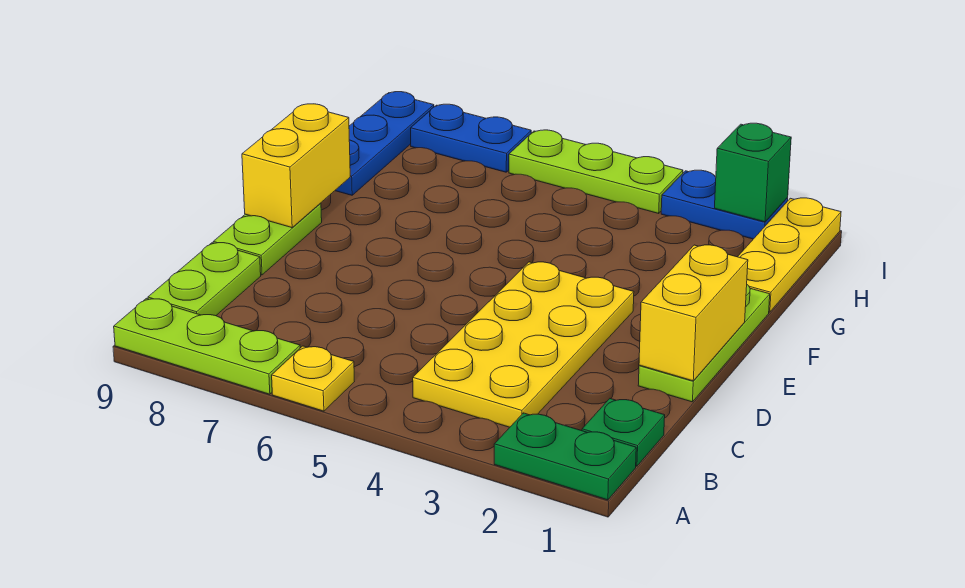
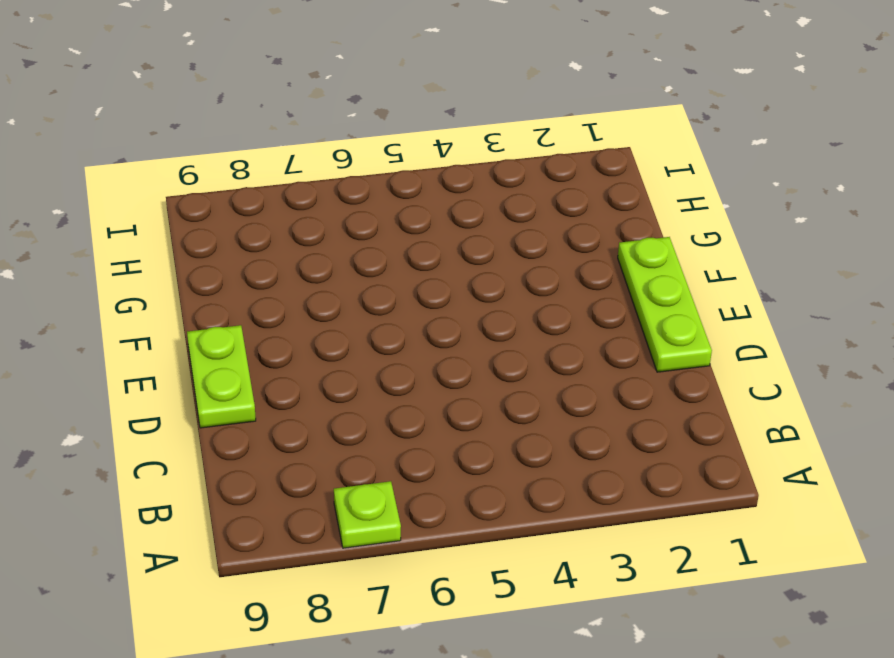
lime plate A7 level 1 -> lime plate A7:A9 level 1
none -> green plate A1:A2 level 1
none -> yellow plate A6 level 1
none -> green plate B1 level 1

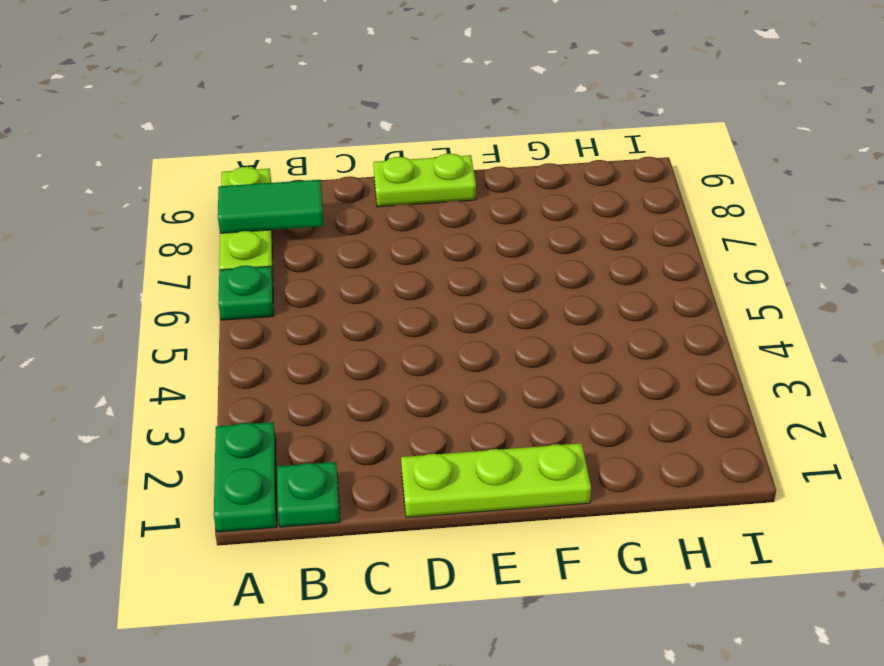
green plate A6 level 1 -> yellow plate A6 level 1
green tile A8:B8 level 2 -> none
none -> yellow plate B3:E4 level 1
none -> lime plate B9:C9 level 1
none -> yellow plate G1:I1 level 1

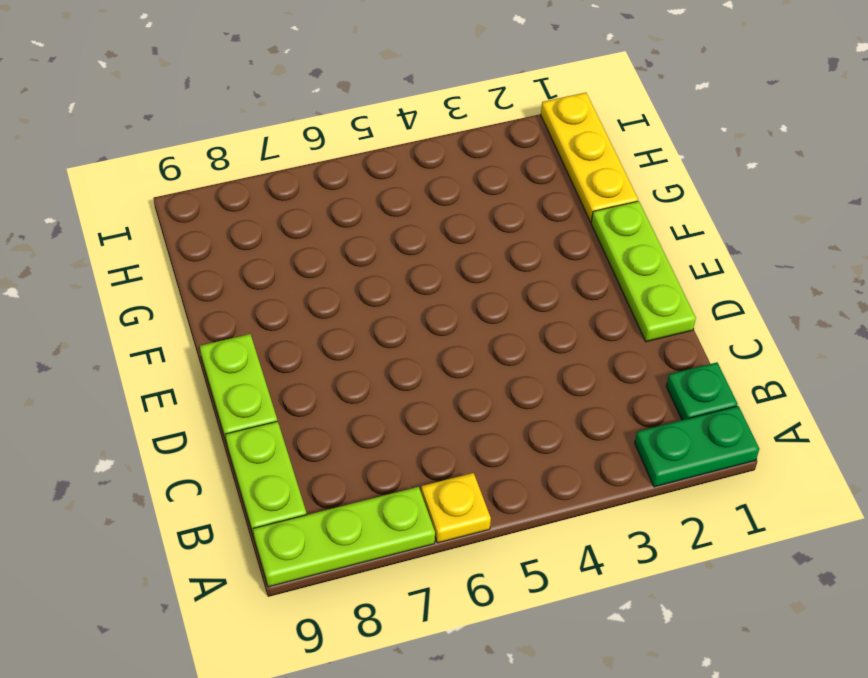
none -> yellow plate B3:E4 level 1
none -> blue plate G9:I9 level 1
none -> blue plate I2:I3 level 1

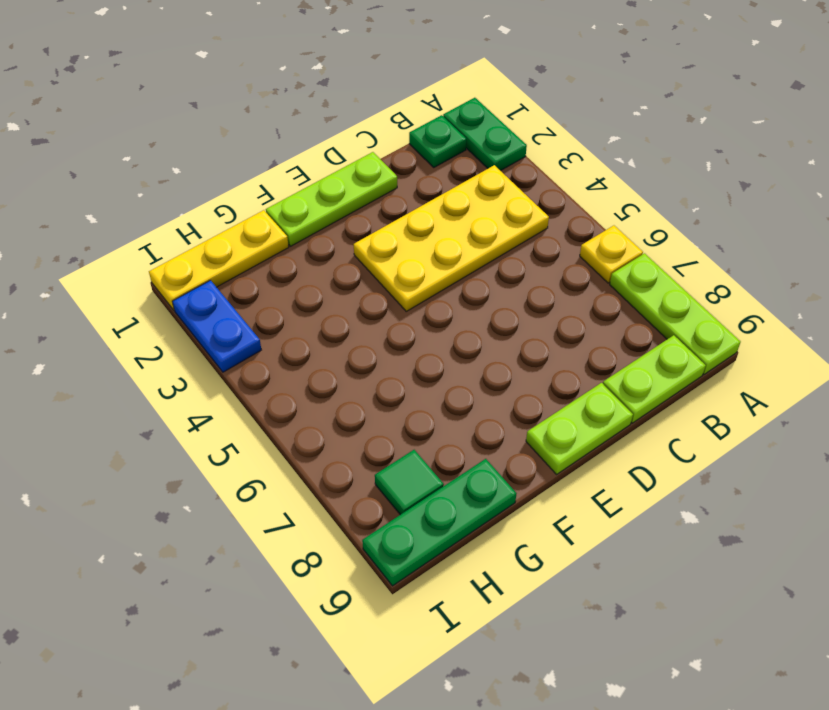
green plate G9:I9 level 1 -> blue plate G9:I9 level 1
green tile H8 level 1 -> none
none -> lime plate I4:I6 level 1
none -> blue plate I7:I8 level 1
none -> yellow brick D1:E1 level 2

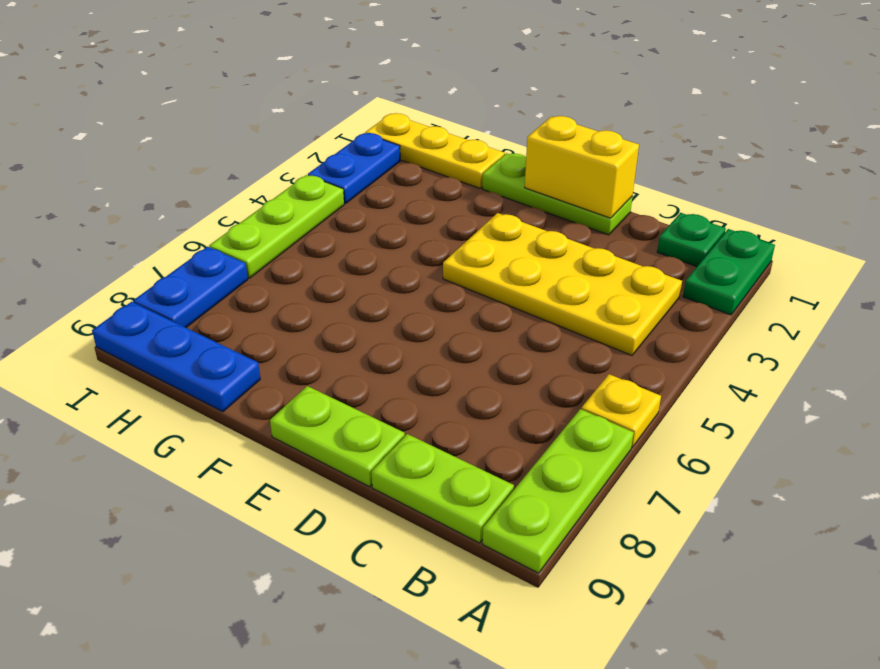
none -> yellow brick E9:F9 level 2
none -> green brick I2 level 2

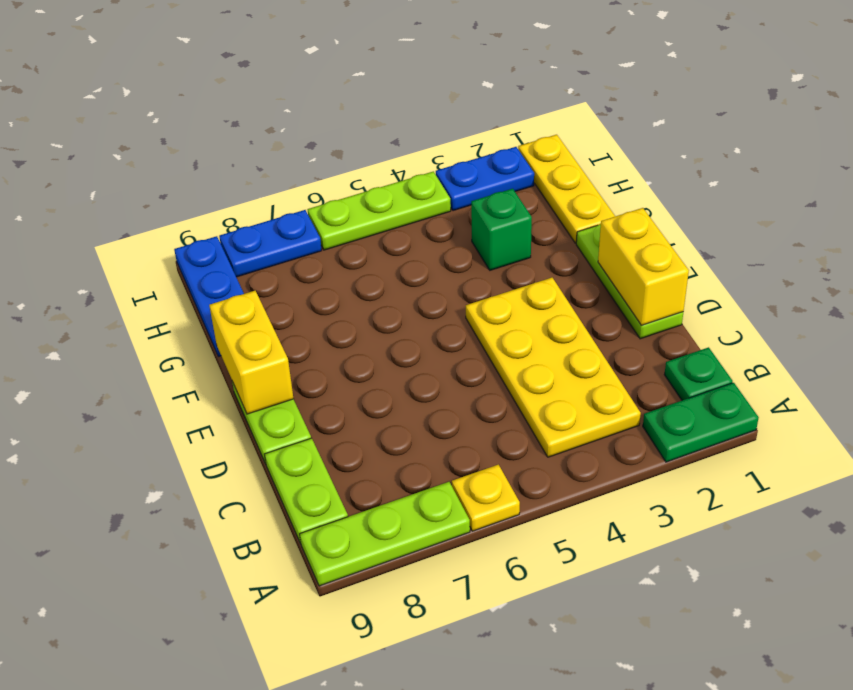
green brick G3 level 1 -> green brick I2 level 2

